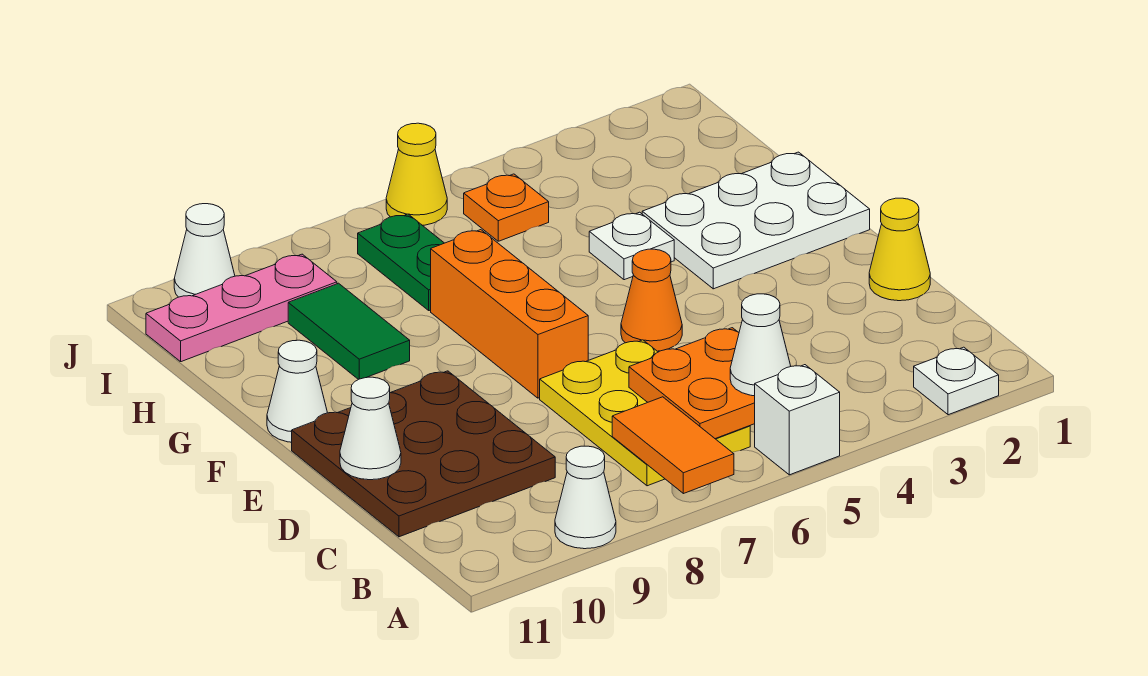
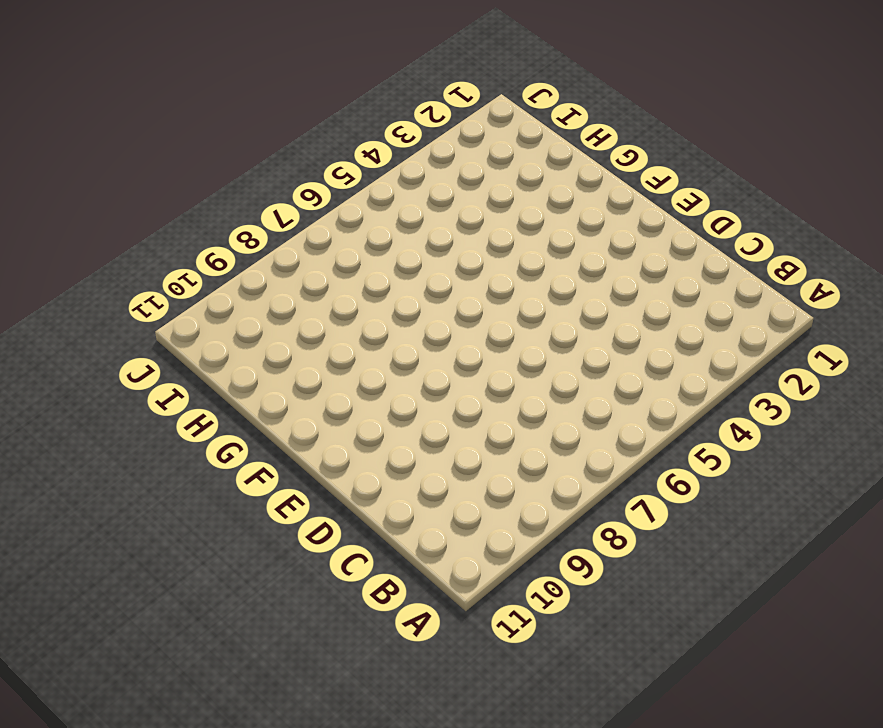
none -> white plate A2 level 1
none -> white brick A5 level 1
none -> white cone A9 level 1

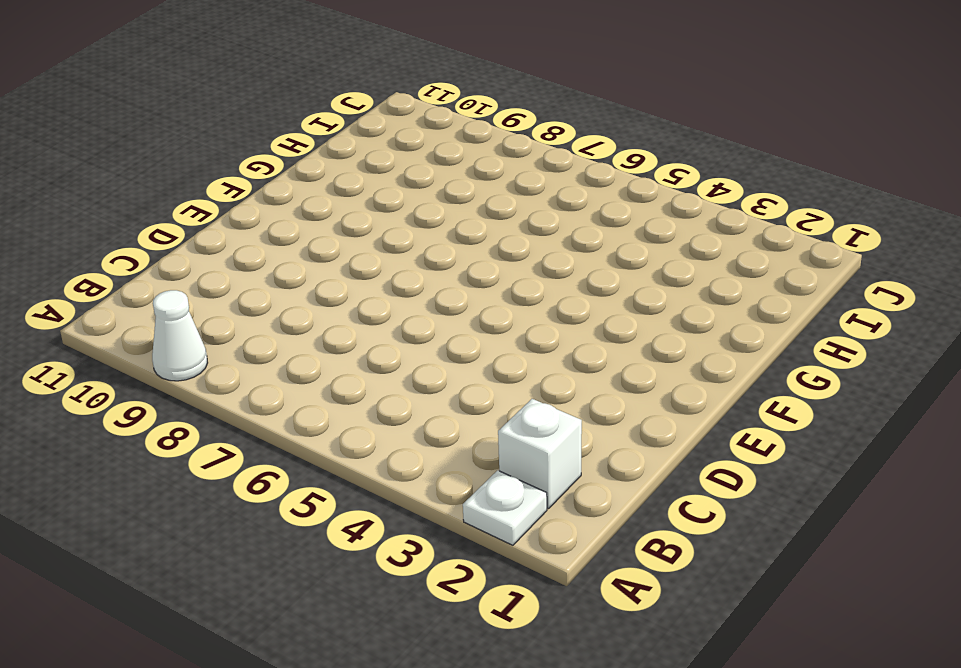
white brick B2 level 1 -> white brick A5 level 1
none -> yellow plate B6:D7 level 1
none -> brown plate C9:E11 level 1
none -> yellow cone D1 level 1

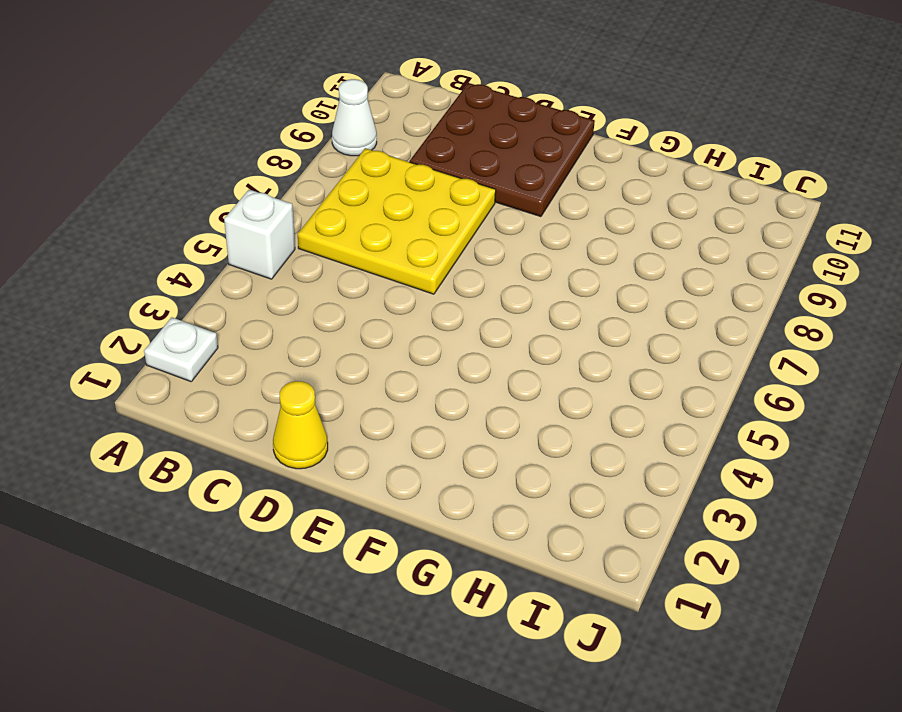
yellow plate B6:D8 level 1 -> yellow plate B6:D7 level 1
none -> orange cone E5 level 1
none -> orange brick E7:G7 level 1
none -> white plate F1:G3 level 1

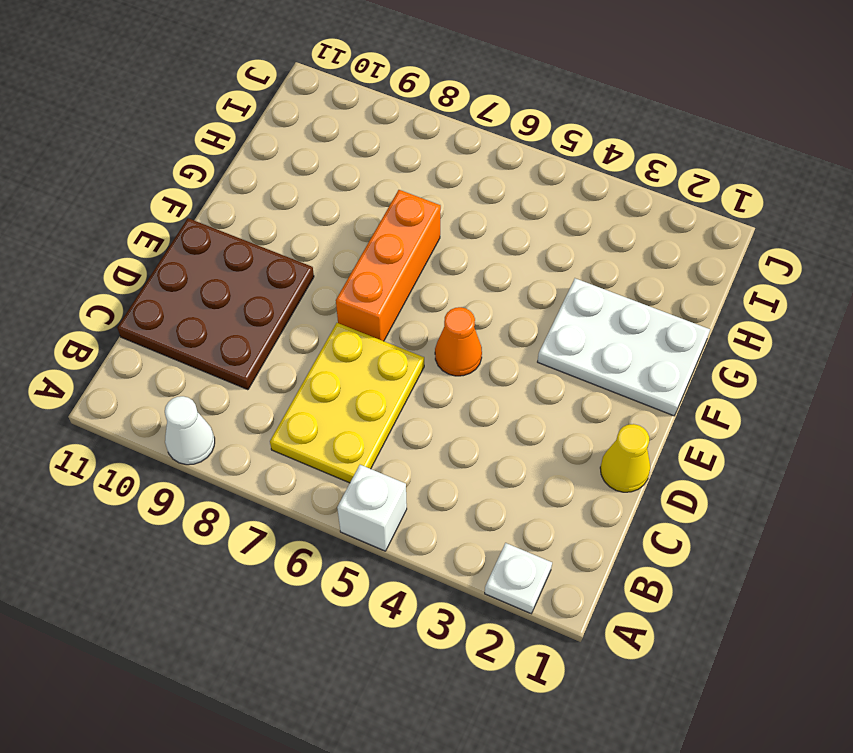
none -> white cone F11 level 1
none -> white plate G4 level 1
none -> green tile G9:H9 level 1

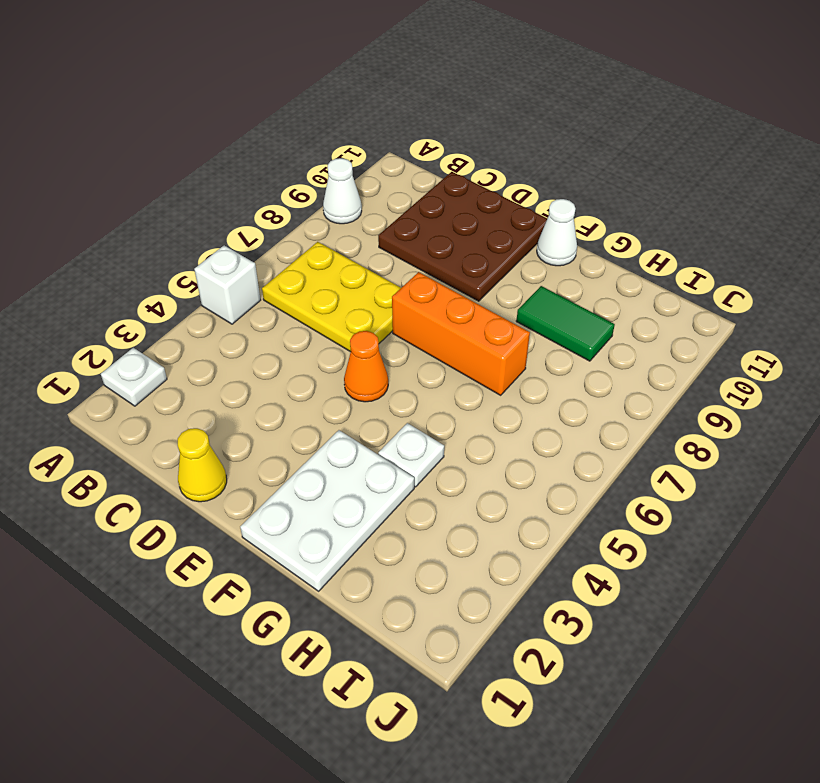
none -> green plate H7:I7 level 1
none -> orange plate I5 level 1
none -> pink plate I9:I11 level 1

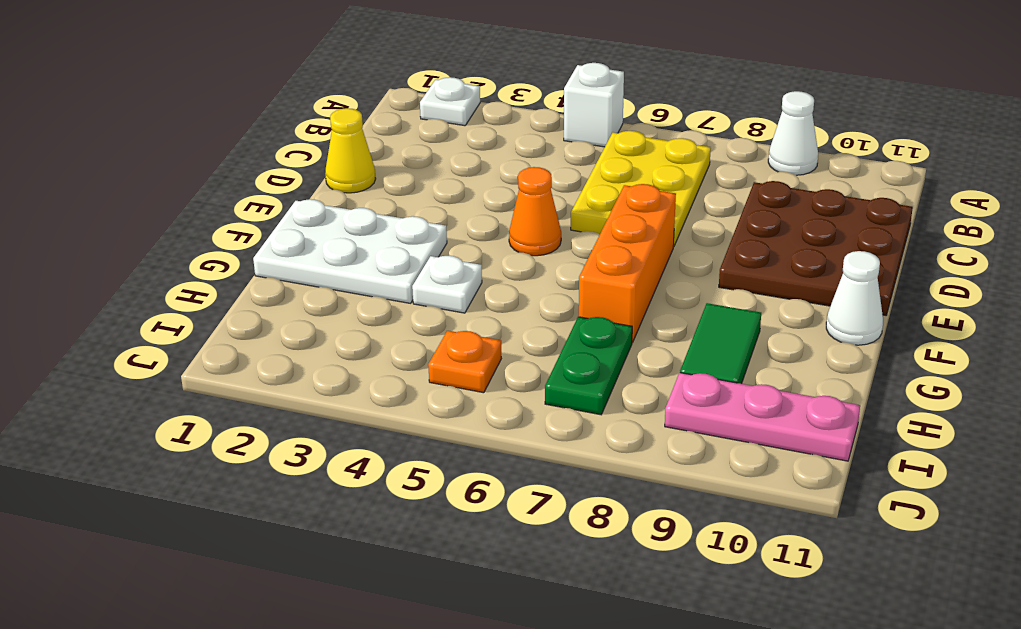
none -> yellow cone J6 level 1
none -> white cone J10 level 1
none -> orange tile A7:B7 level 2

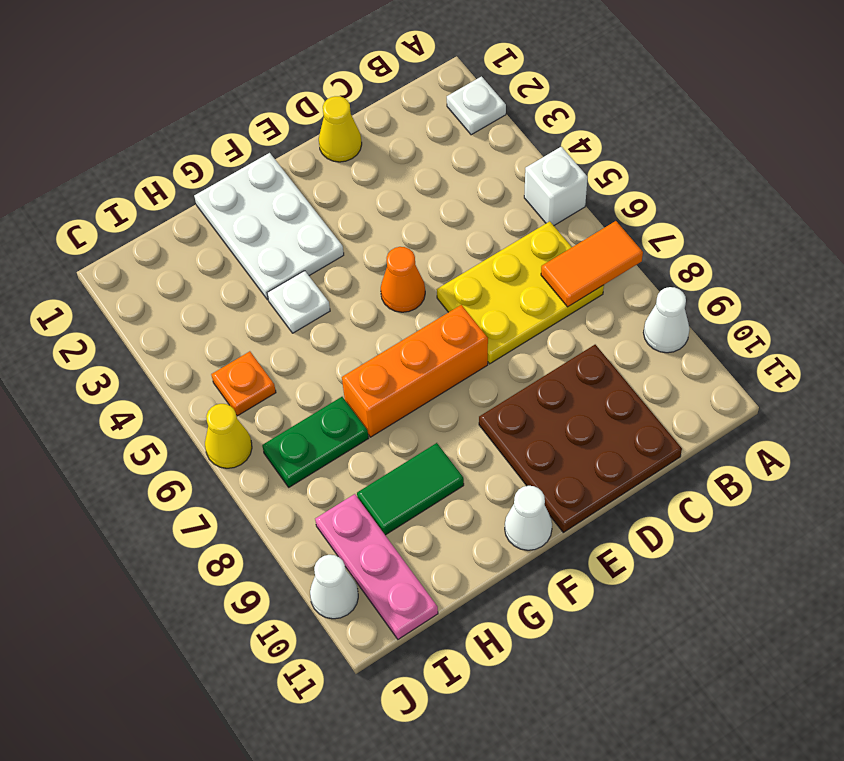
none -> orange plate B5:C6 level 2
none -> white cone D11 level 2
none -> white cone B5 level 3

